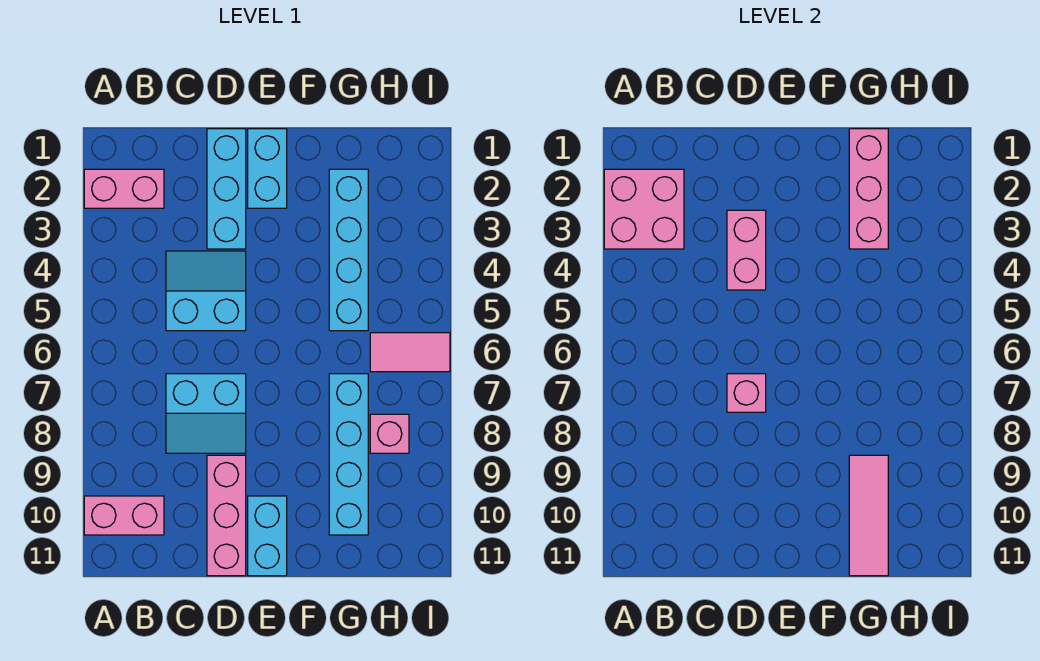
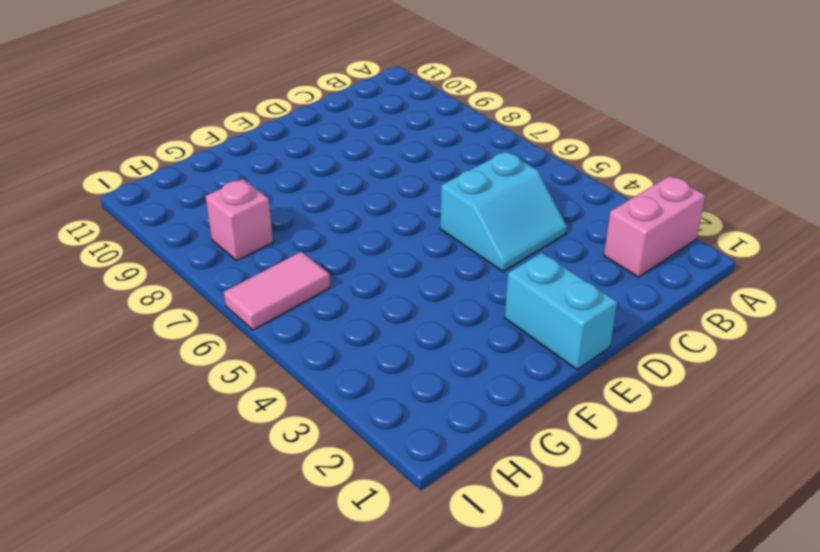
none -> pink brick A10:B10 level 1
none -> cyan slope C7:D8 level 1 top 7
none -> cyan brick D1:D3 level 1

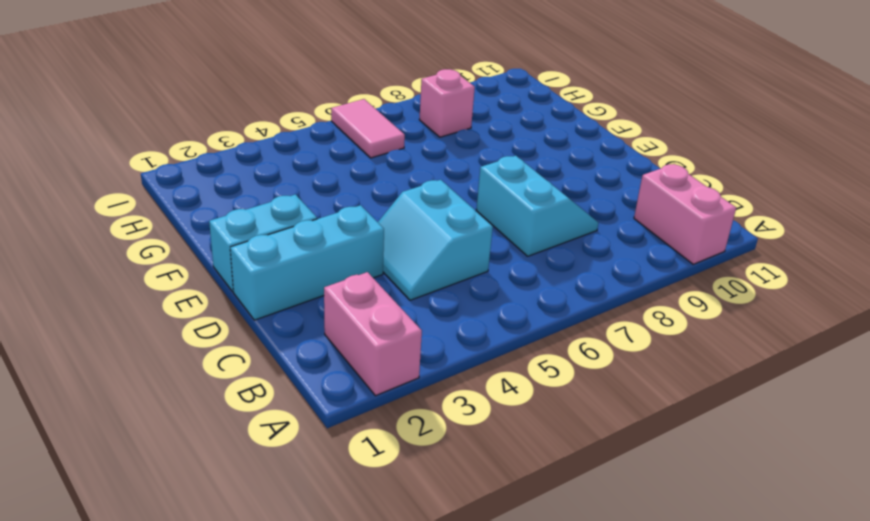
none -> pink brick D9:D11 level 1
none -> cyan brick E10:E11 level 1
none -> cyan brick G2:G5 level 1

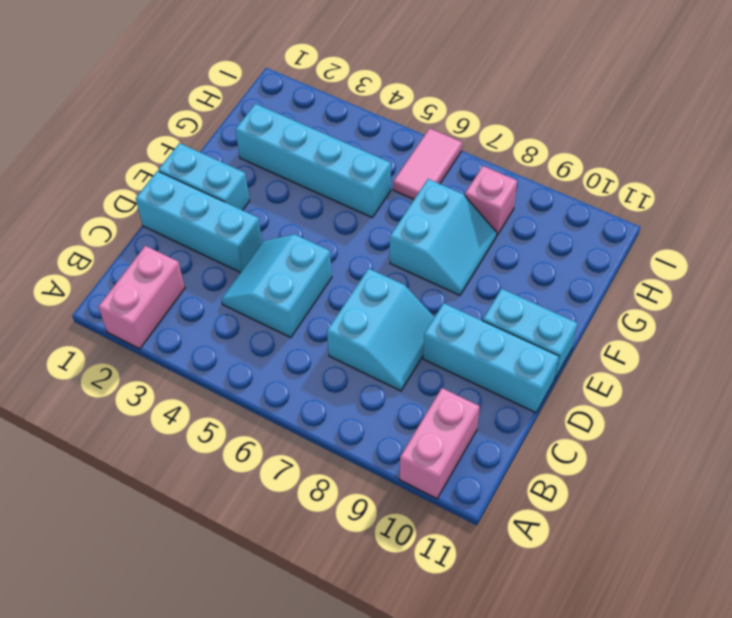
cyan brick D9:D11 level 1 -> pink brick D9:D11 level 1
cyan slope F7:G8 level 1 top 7 -> cyan brick G7:G10 level 1
none -> pink brick A2:B3 level 2
none -> pink brick D3:D4 level 2
none -> pink brick D7 level 2

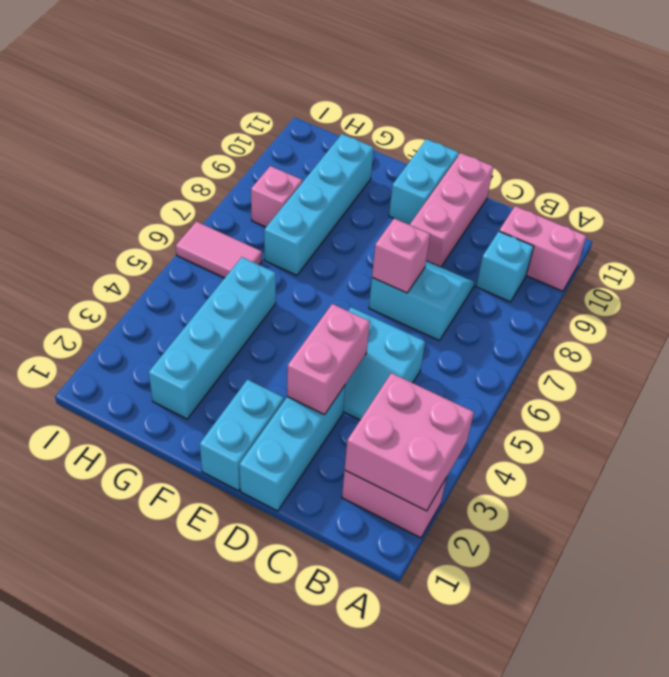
cyan brick B9 level 1 -> none
none -> pink brick G1:G3 level 2
none -> pink tile G9:G11 level 2

